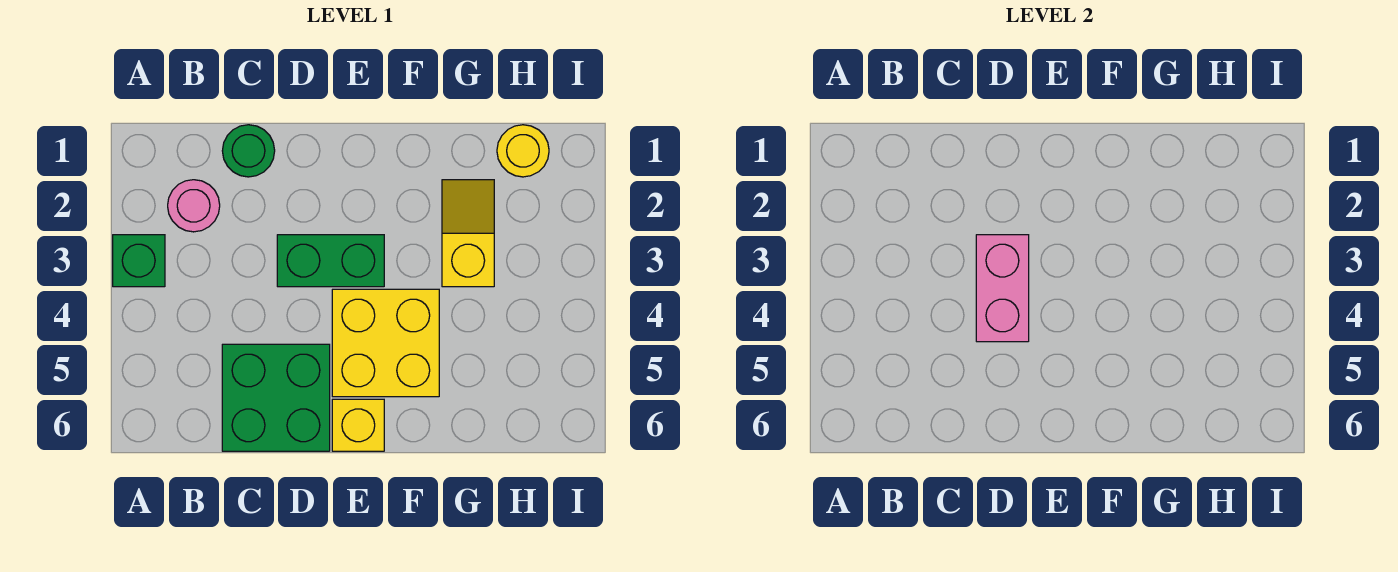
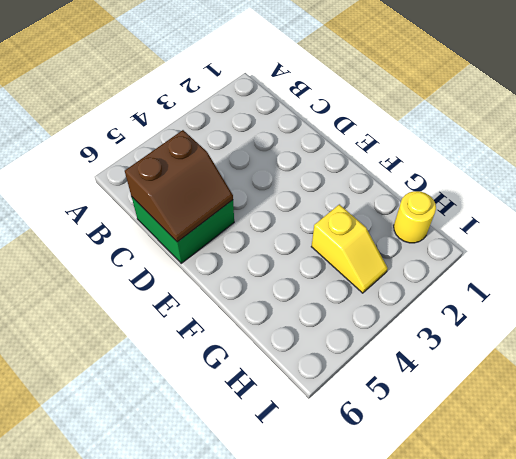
brown slope C5:D6 level 2 top C -> none
yellow slope G3:H3 level 1 top G -> yellow slope G2:G3 level 1 top 3
none -> green brick A3 level 1
none -> pink round brick B2 level 1

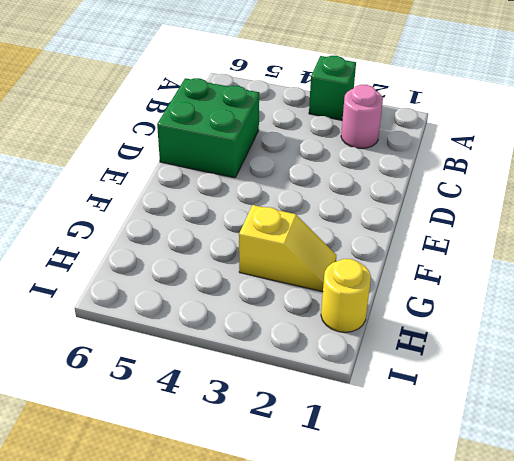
none -> green round brick C1 level 1
none -> green brick D3:E3 level 1

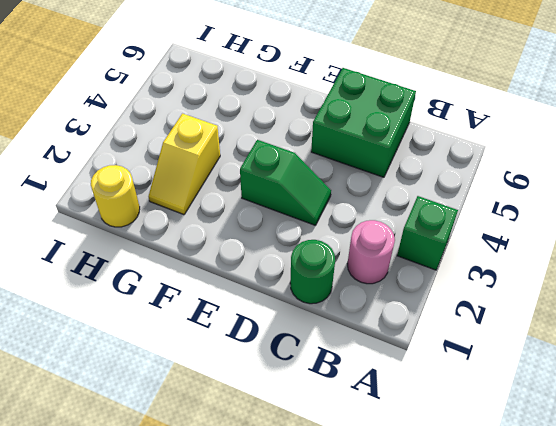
green slope D3:E3 level 1 top E -> green brick D3:E3 level 1
none -> yellow brick E4:F5 level 1
none -> yellow brick E6 level 1

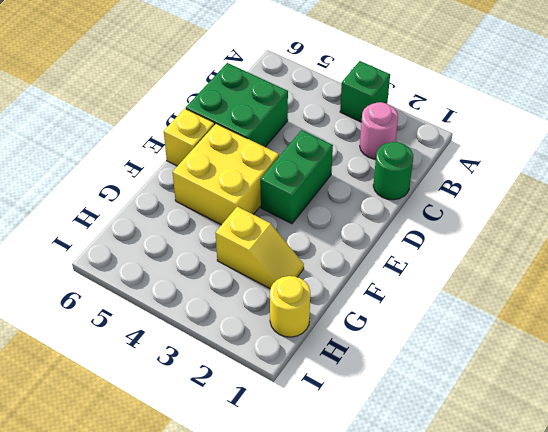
none -> pink brick D3:D4 level 2

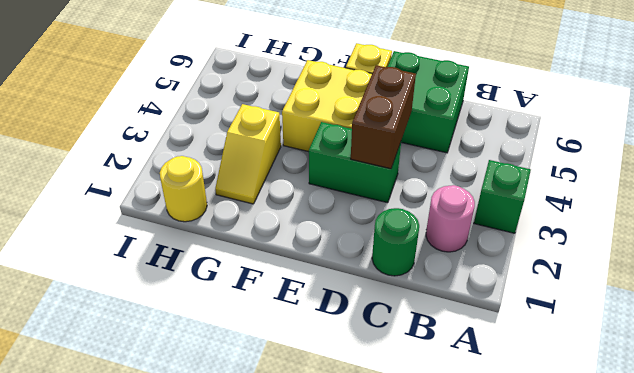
brown brick D3:D4 level 2 -> pink brick D3:D4 level 2

